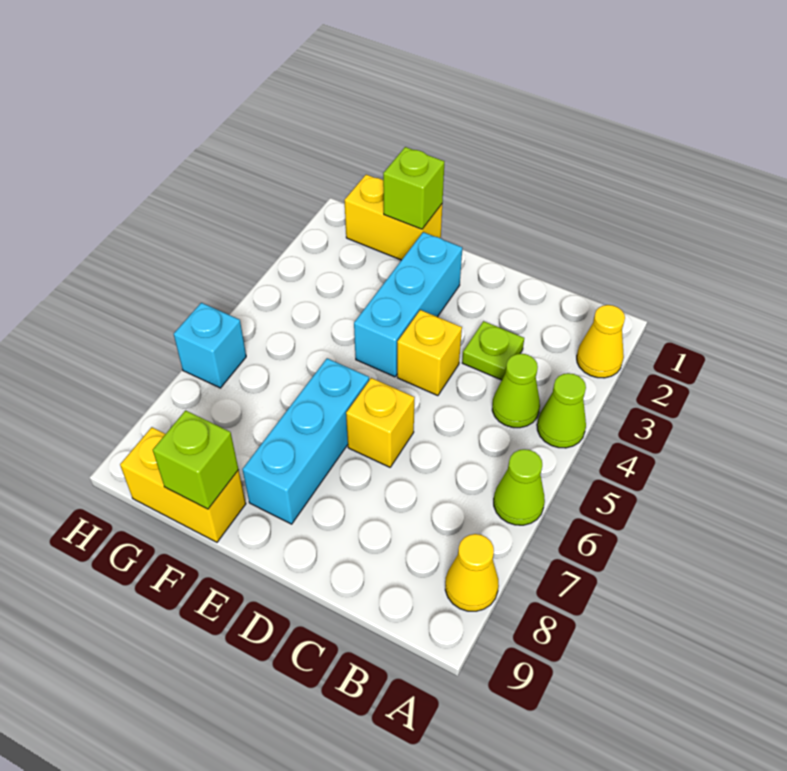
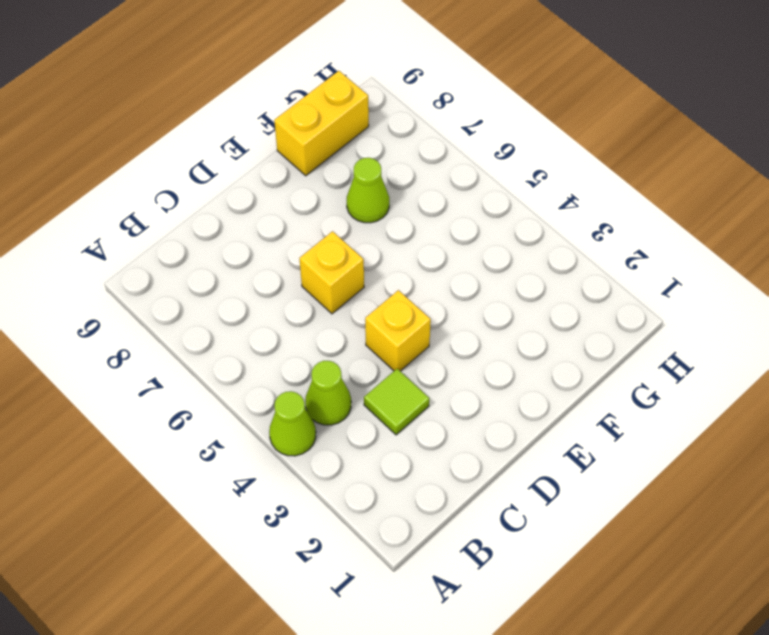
lime tile C3 level 1 -> lime plate C3 level 1
lime cone F7 level 1 -> lime cone A6 level 1
none -> yellow cone A2 level 1
none -> yellow cone A8 level 1
none -> cyan brick E2:E4 level 1

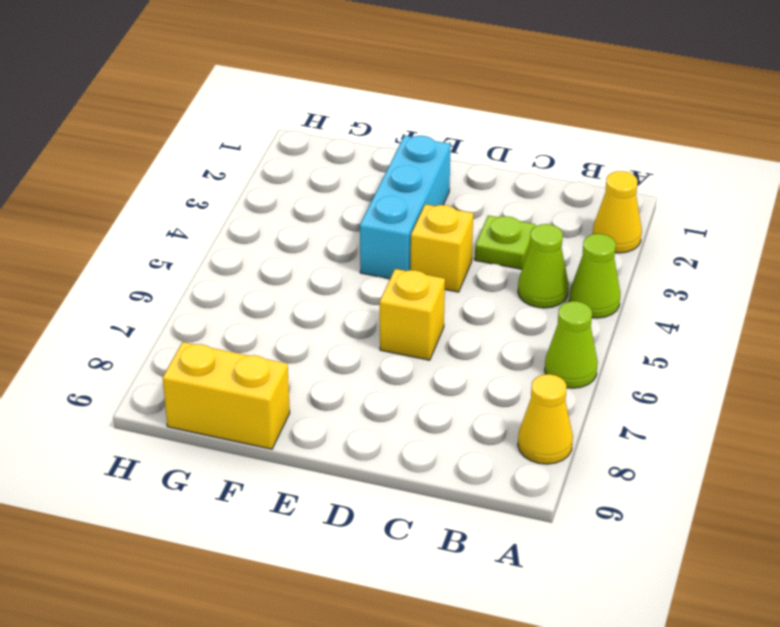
none -> cyan brick E6:E8 level 1
none -> yellow brick F1:G1 level 1
none -> cyan brick H6 level 1

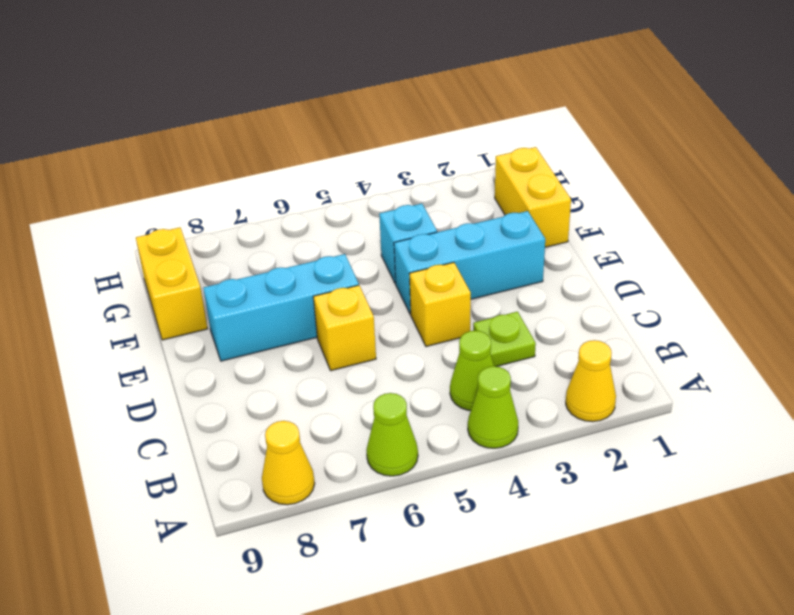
cyan brick F4 level 1 -> cyan brick H6 level 1
none -> lime brick F1 level 2
none -> lime brick F9 level 2

